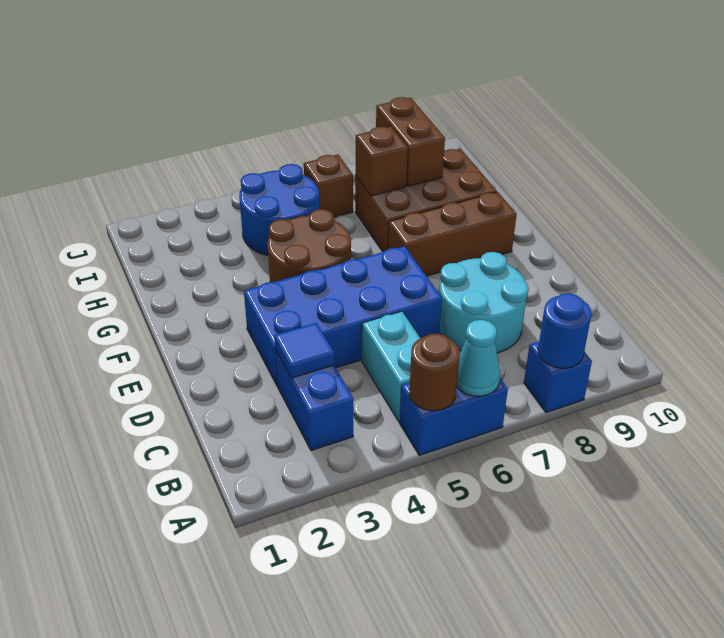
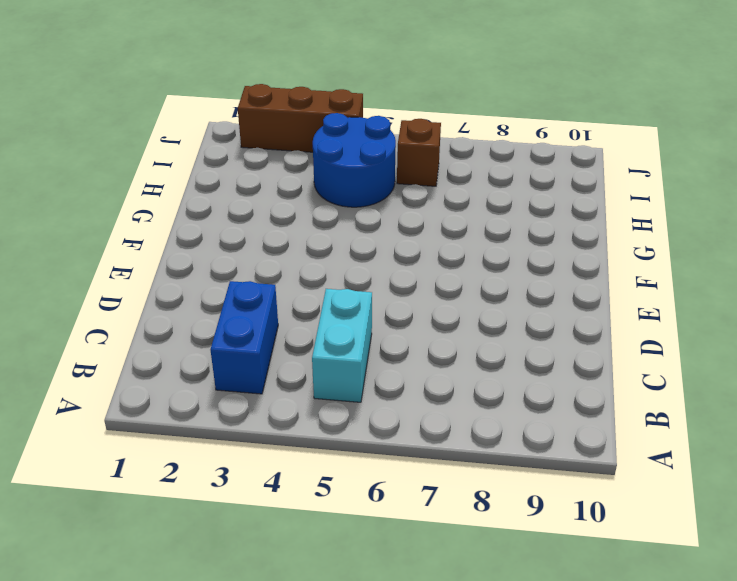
brown brick J2:J4 level 1 -> brown brick F7:F9 level 1
none -> blue brick A5:A6 level 1
none -> blue brick A8 level 1
none -> cyan round brick C7:D8 level 1

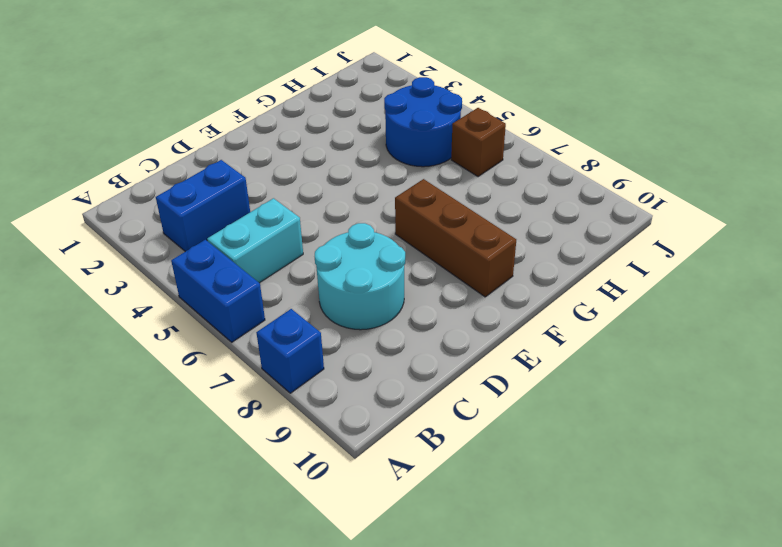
none -> blue brick D3:E6 level 1
none -> brown round brick F4:G5 level 1
none -> brown brick G7:H9 level 1

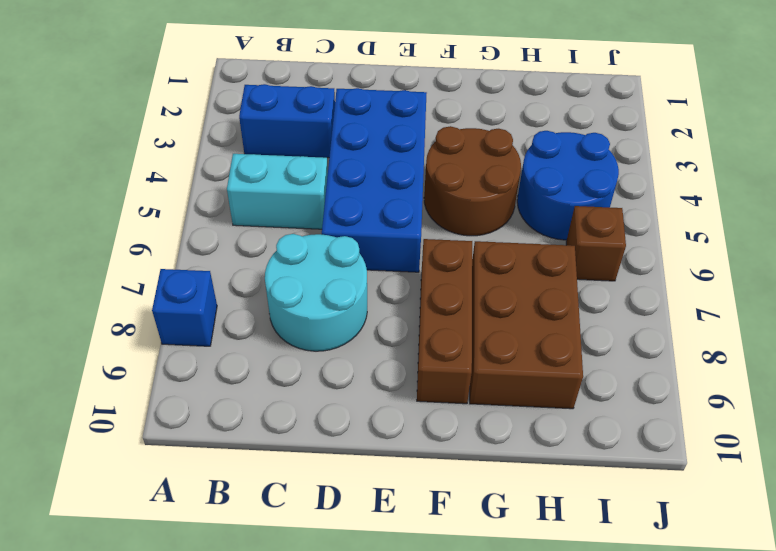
none -> blue brick A5:A6 level 1
none -> brown round brick A5 level 2
none -> cyan cone A6 level 2

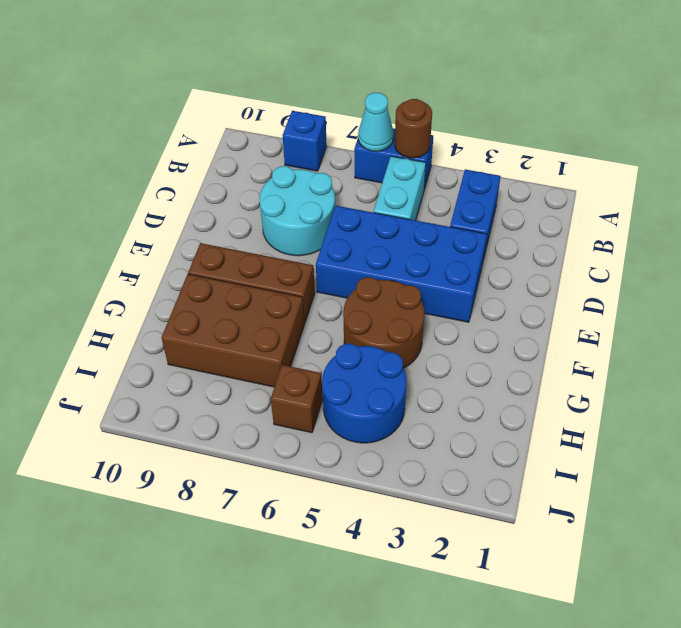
none -> blue round brick A8 level 2
none -> blue tile C3 level 2
none -> brown brick H7 level 2

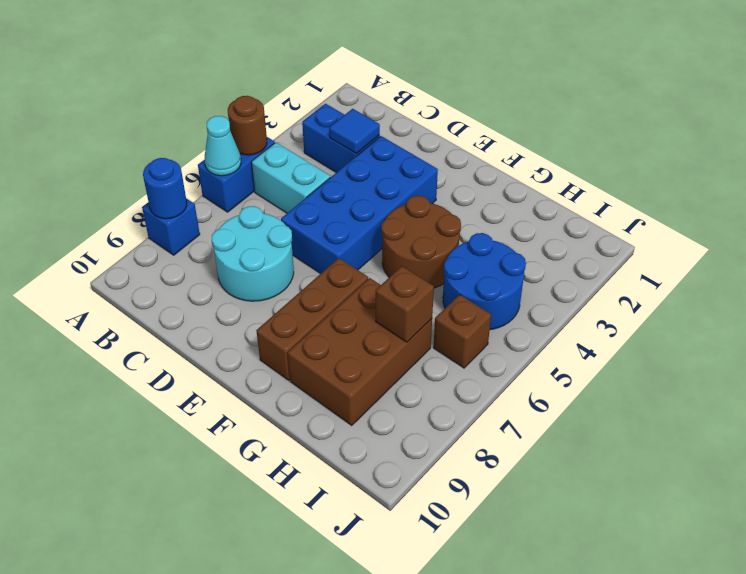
none -> brown brick H8:I8 level 2

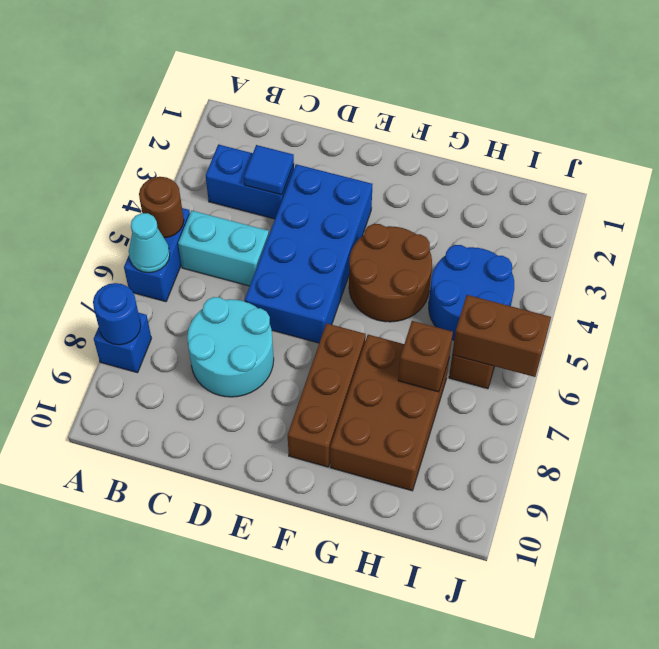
brown brick I6:J6 level 2 -> brown brick H8:I8 level 2

